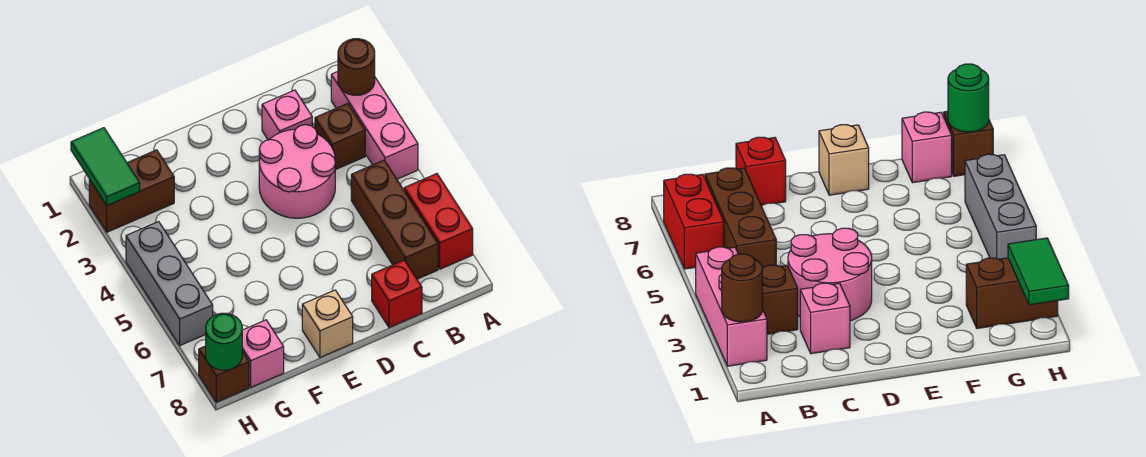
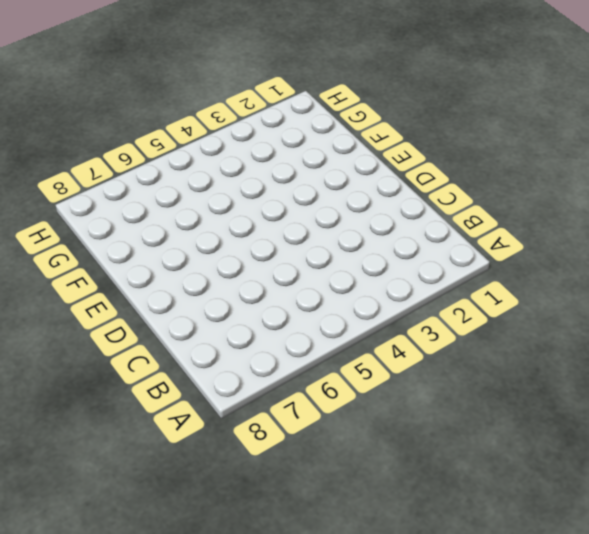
none -> pink brick A2:A4 level 1
none -> red brick A6:A7 level 1
none -> brown brick B3 level 1

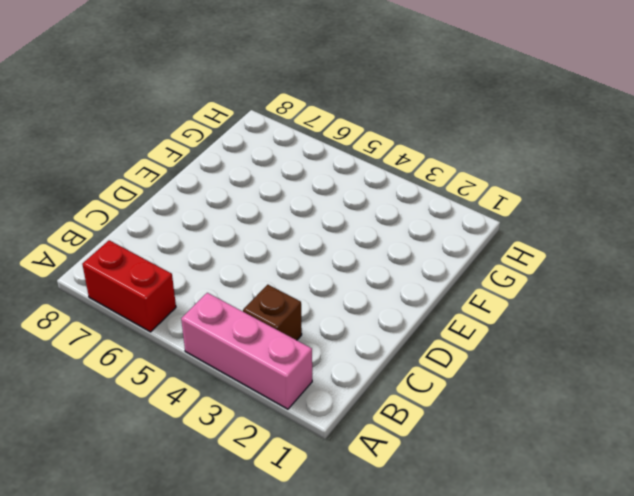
none -> brown brick B5:B7 level 1
none -> pink brick C2 level 1
none -> pink round brick C3:D4 level 1

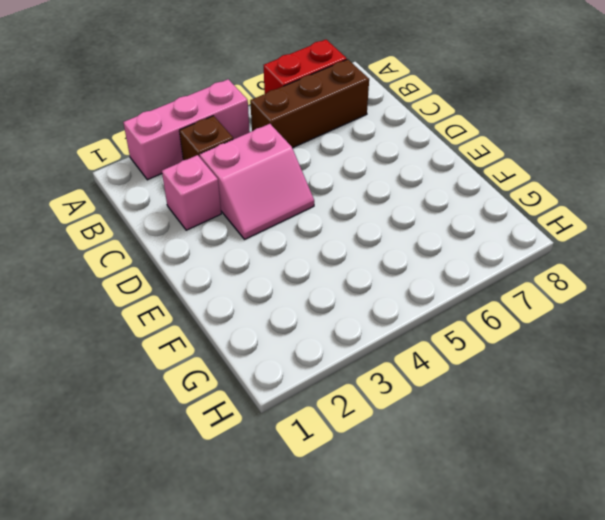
pink slope C3:D4 level 1 top C -> pink round brick C3:D4 level 1
none -> red brick C8 level 1
none -> tan brick E8 level 1
none -> brown brick G2:H2 level 1

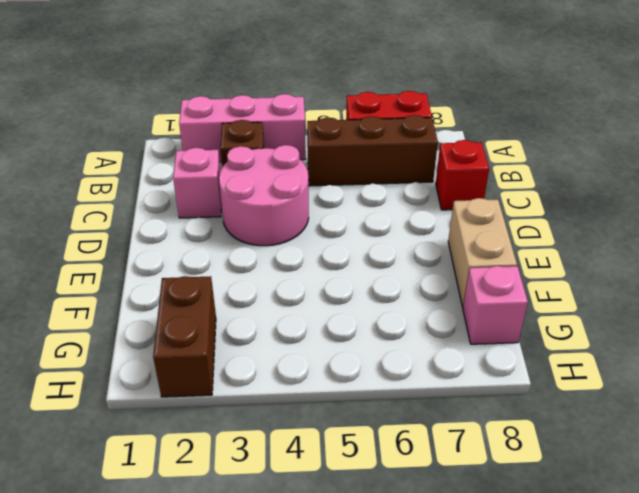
tan brick E8:F8 level 1 -> tan brick E8 level 1
none -> grey brick H4:H6 level 1
none -> brown brick H8 level 1
none -> brown round brick A2 level 2

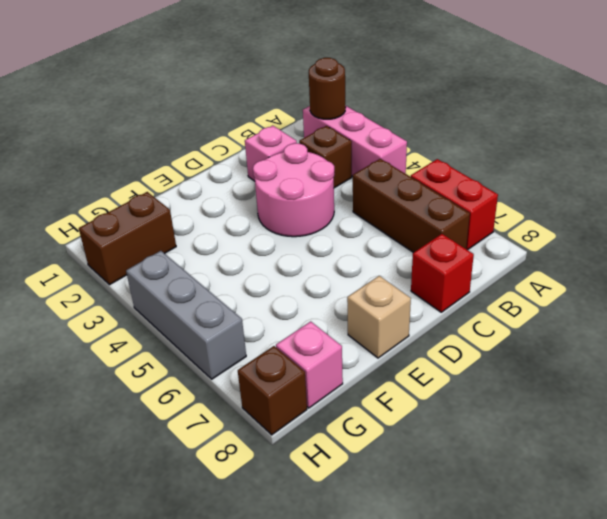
none -> green tile H1:H2 level 2
none -> green round brick H8 level 2

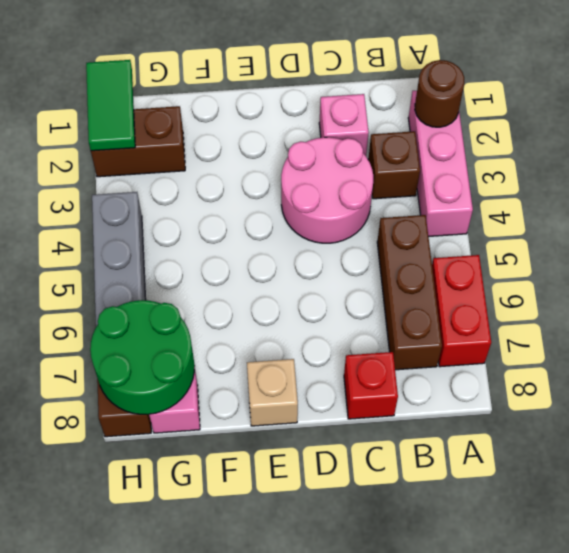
green round brick G7:H8 level 2 -> green round brick H8 level 2

